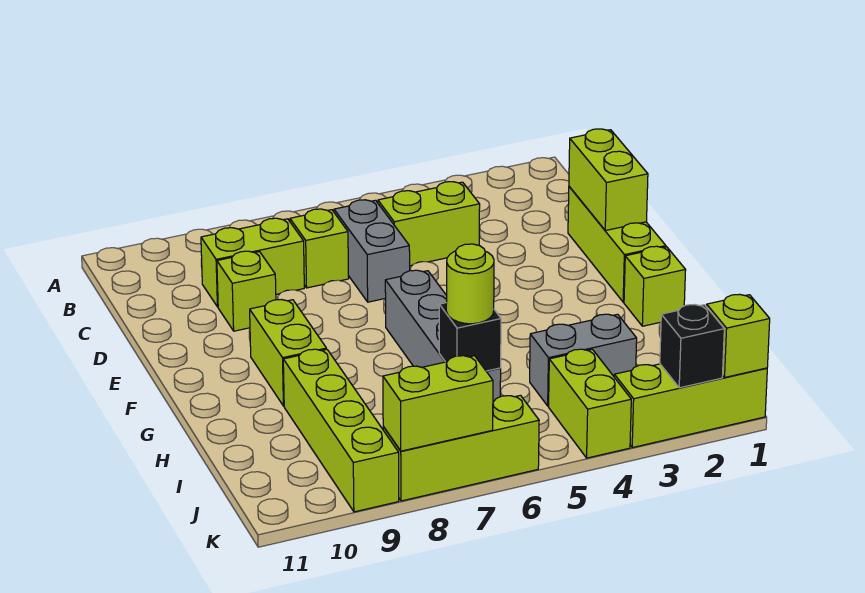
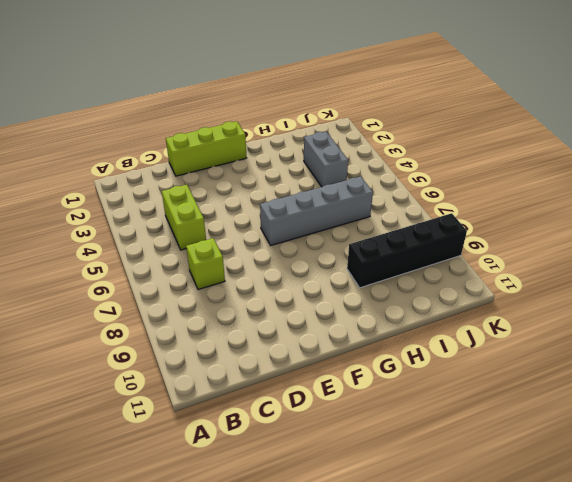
black brick H9:K9 level 1 -> lime brick H9:K9 level 1
none -> grey brick C6:D6 level 1
none -> lime brick C8:C9 level 1
none -> lime brick D9 level 1

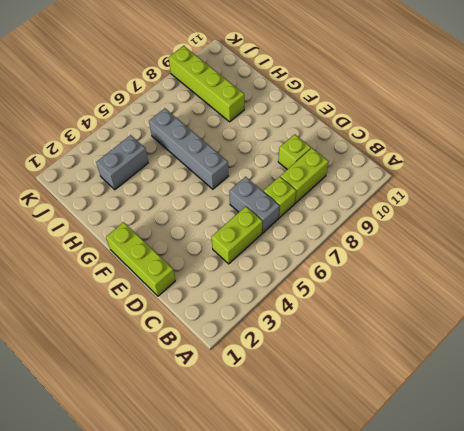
none -> lime brick F9:G9 level 1
none -> lime brick G1 level 1
none -> lime brick J4:K4 level 1

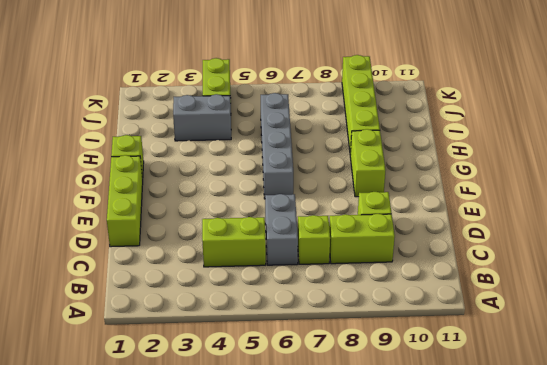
none -> lime brick K1:K3 level 1
none -> lime brick K6:K8 level 1
none -> lime brick D1:E1 level 2

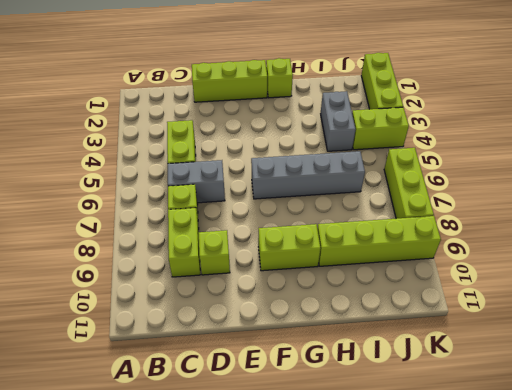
none -> lime brick D1:E1 level 2
none -> black brick I6 level 2
none -> lime brick K1 level 2

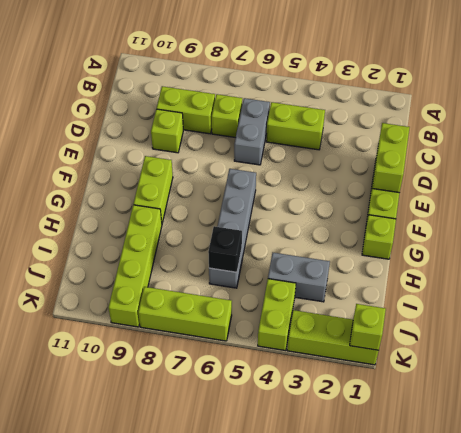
none -> black brick K2 level 2
none -> lime brick K7:K8 level 2
none -> lime round brick I6 level 3

